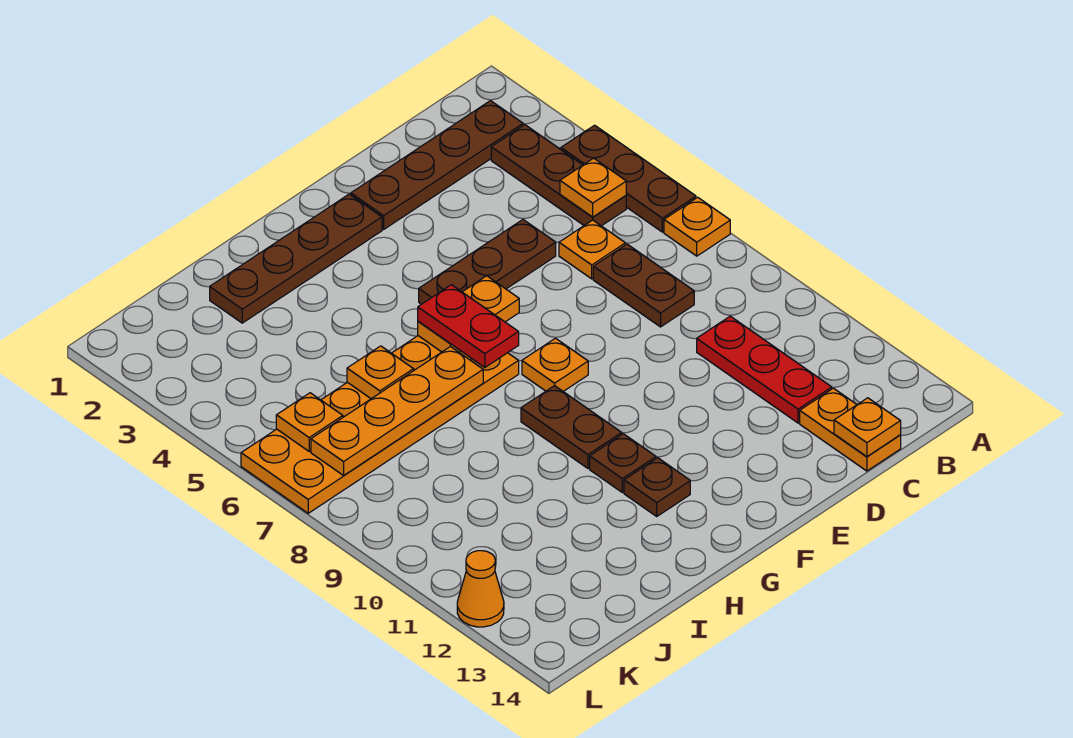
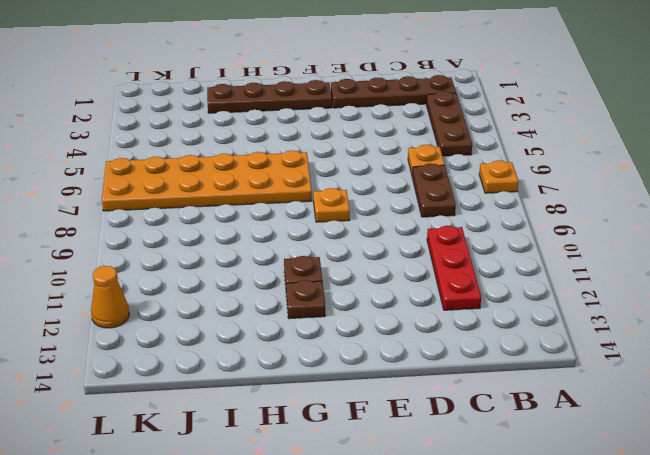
none -> brown plate A4:A6 level 1
none -> orange plate C13:C14 level 1
none -> brown plate D5:F5 level 1

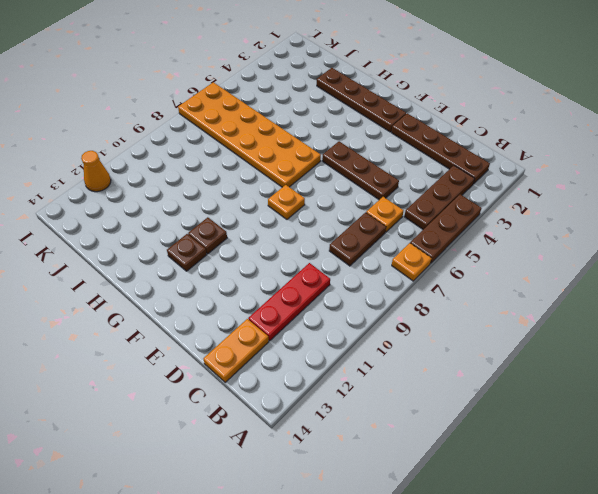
none -> brown plate G9:G10 level 1
none -> orange plate B5 level 2
none -> orange plate C14 level 2

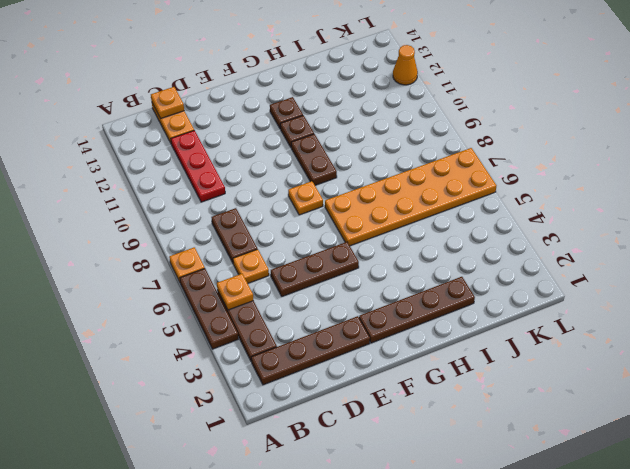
none -> orange plate F6:G6 level 2
none -> orange plate H7:K7 level 2
none -> orange plate I6 level 2

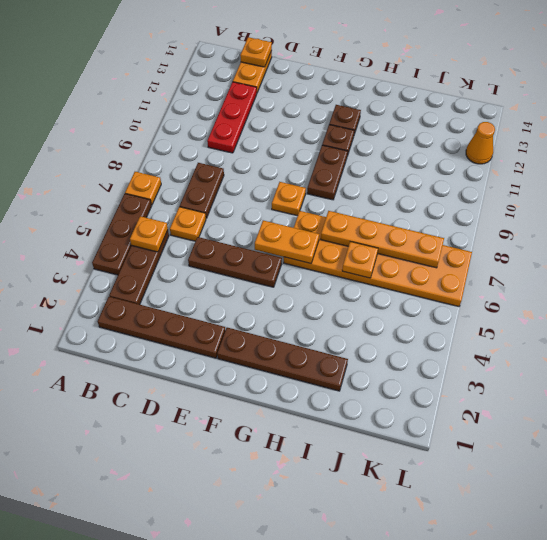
none -> orange plate K6 level 2
none -> red plate G6:G7 level 3

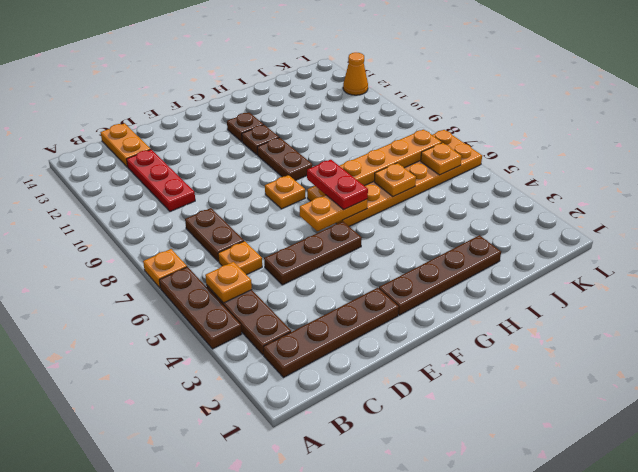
none -> orange plate C14 level 2

